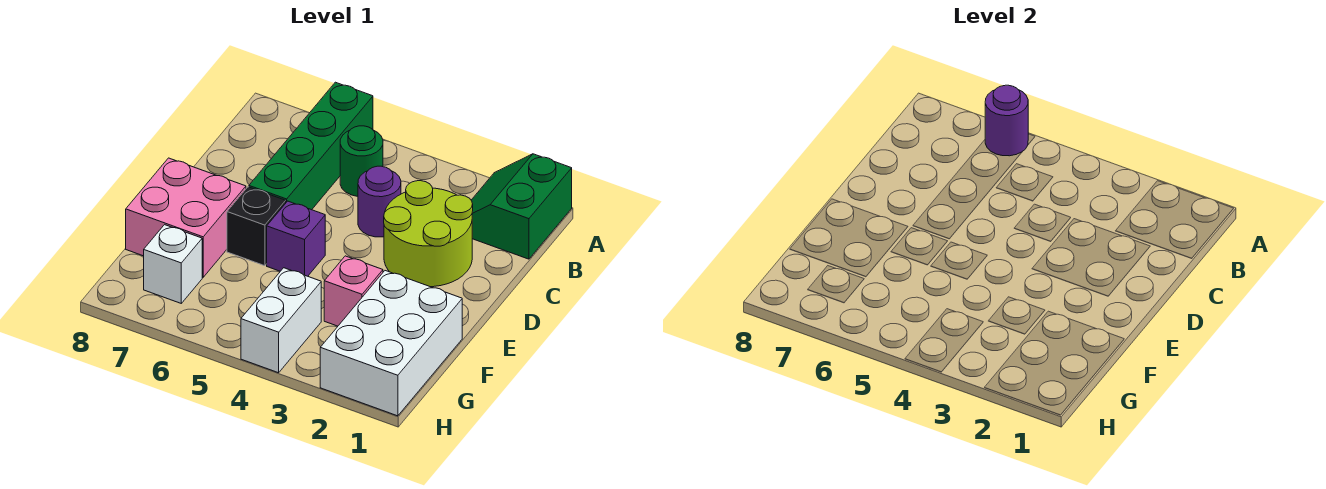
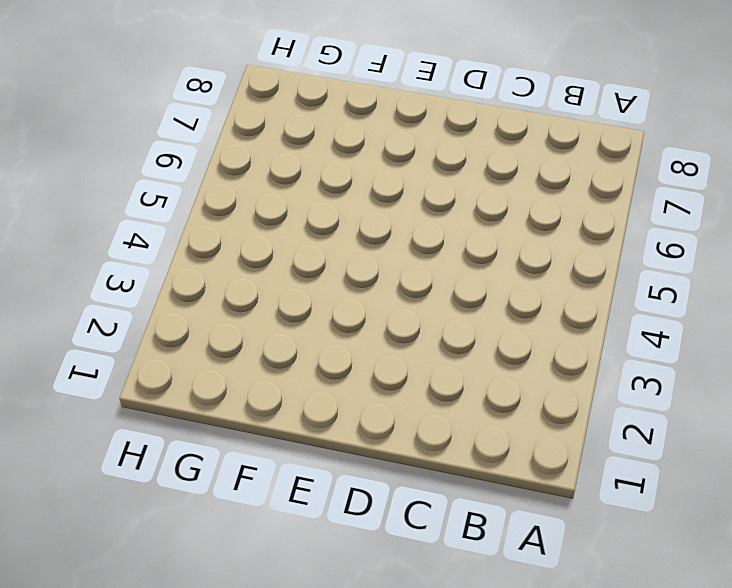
none -> green slope A1:B2 level 1 top 1
none -> green brick A6:D6 level 1
none -> green round brick B5 level 1

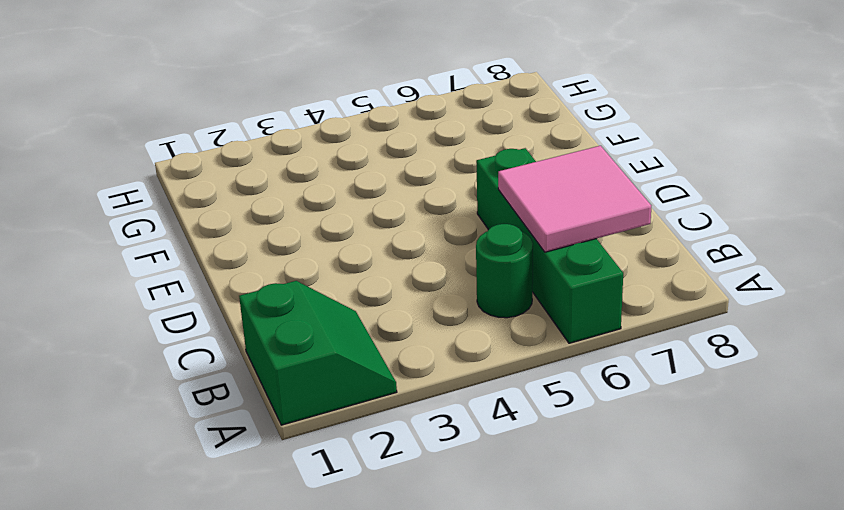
pink tile B6:C7 level 2 -> none
none -> lime round brick C2:D3 level 1
none -> purple round brick C4 level 1
none -> purple brick E5 level 1

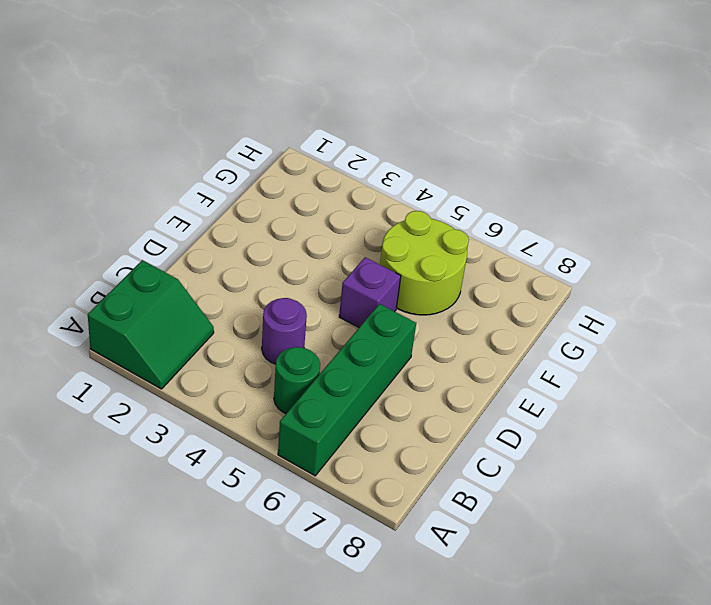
lime round brick F5:G6 level 1 -> lime round brick C2:D3 level 1
none -> black brick E6 level 1
none -> pink brick E7:F8 level 1
none -> white brick F1:H2 level 1

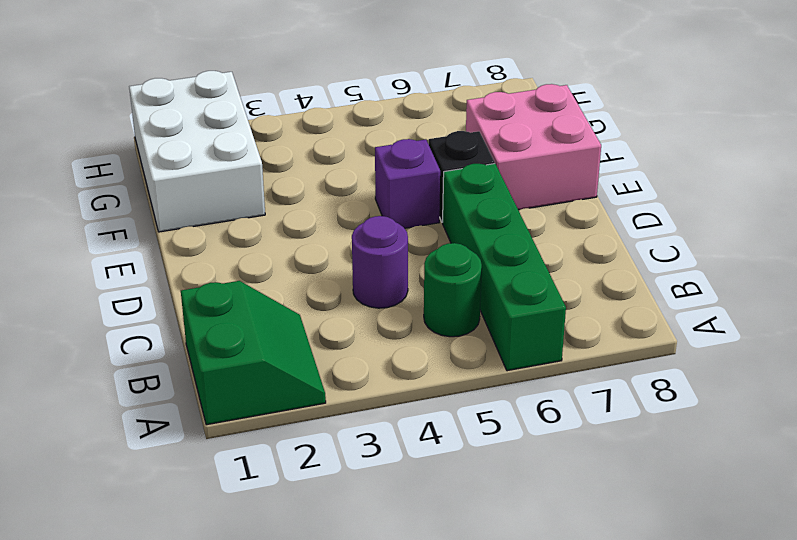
none -> lime round brick C2:D3 level 1
none -> pink brick F3 level 1
none -> white brick G4:H4 level 1

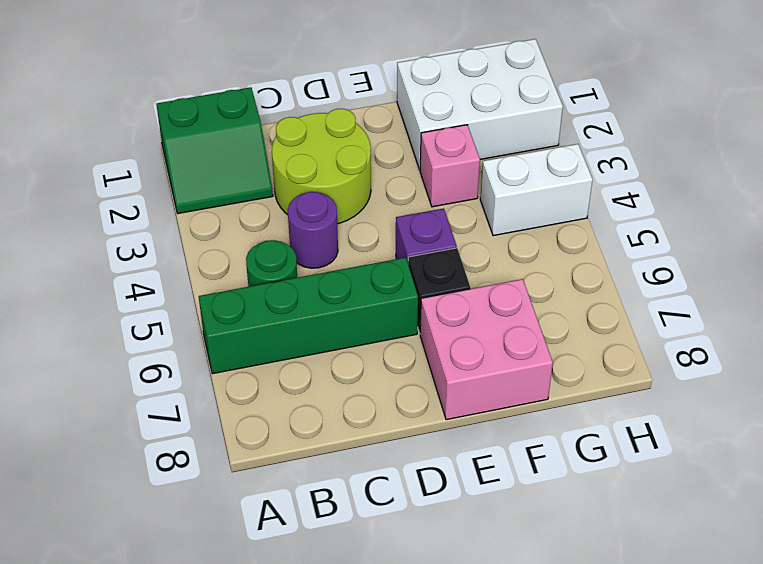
none -> white brick G7 level 1
none -> purple round brick A6 level 2

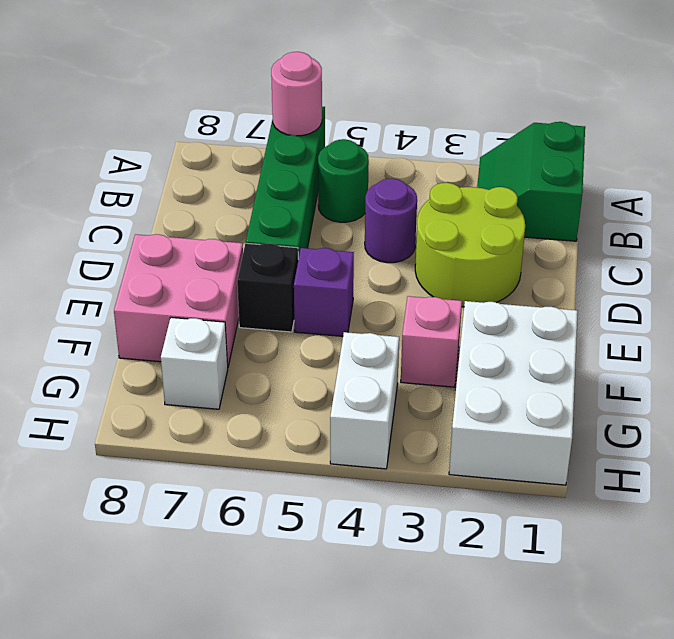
pink round brick A6 level 2 -> purple round brick A6 level 2

